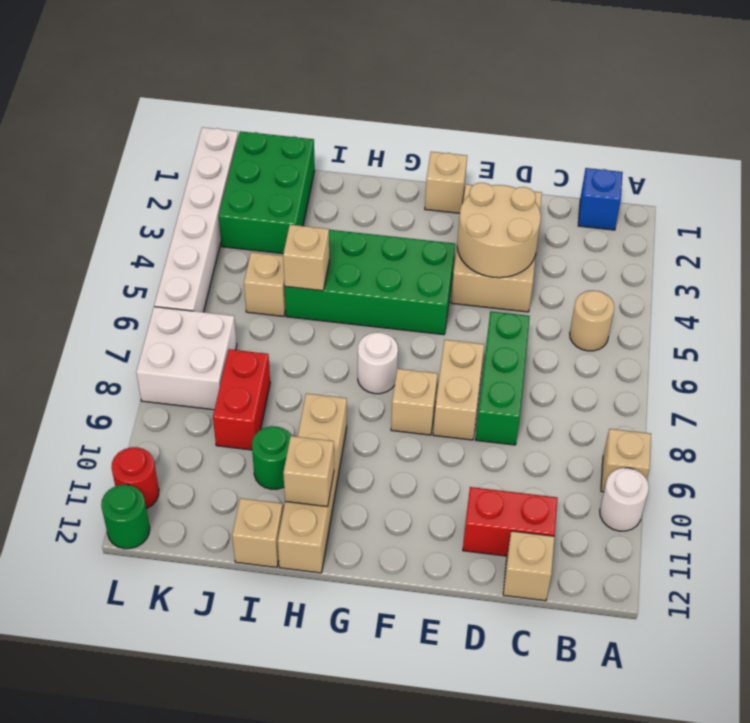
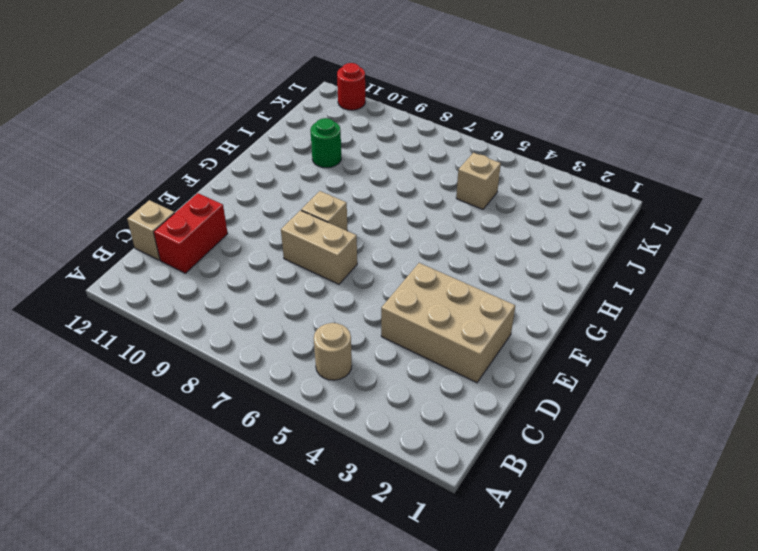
none -> tan brick A9 level 1
none -> white round brick A10 level 1
none -> blue brick B1 level 1

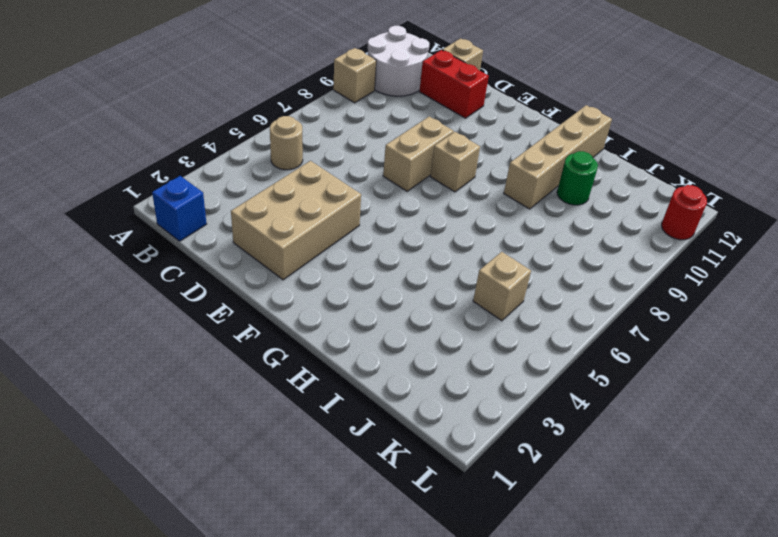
white round brick A10:B11 level 1 -> white round brick A10 level 1
none -> green brick D6:D8 level 1
none -> tan brick F1 level 1
none -> green brick F4:I5 level 1

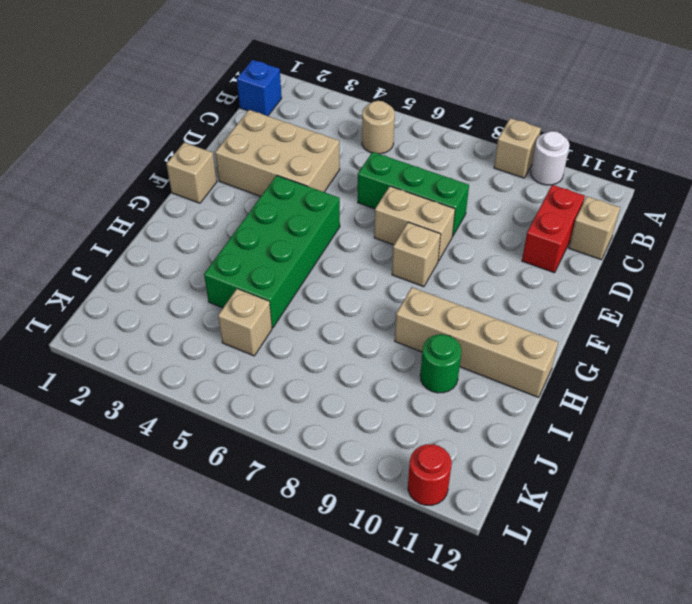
none -> white round brick G7 level 1
none -> tan brick I12 level 1
none -> green brick J1:K3 level 1

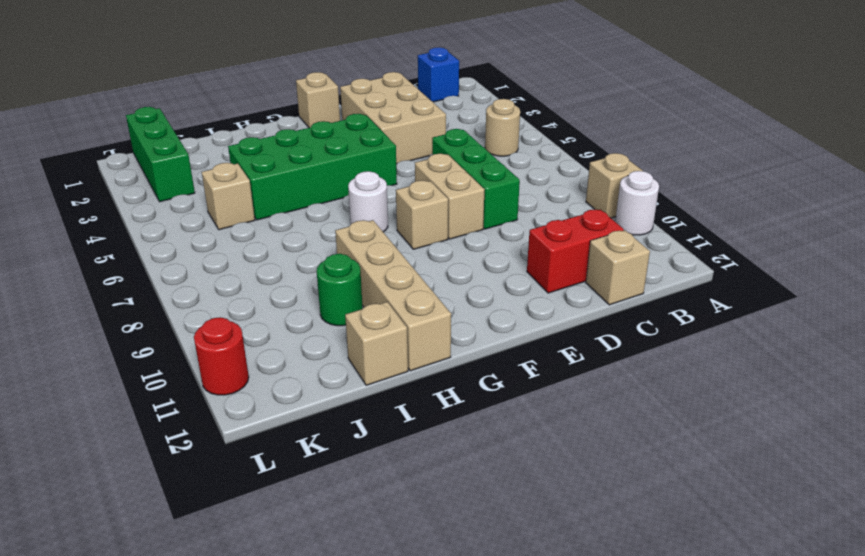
green brick K1:K3 level 1 -> green brick J1:K3 level 1
none -> red brick J8:J9 level 1
none -> white brick K7:L8 level 1
none -> white brick L1:L6 level 1

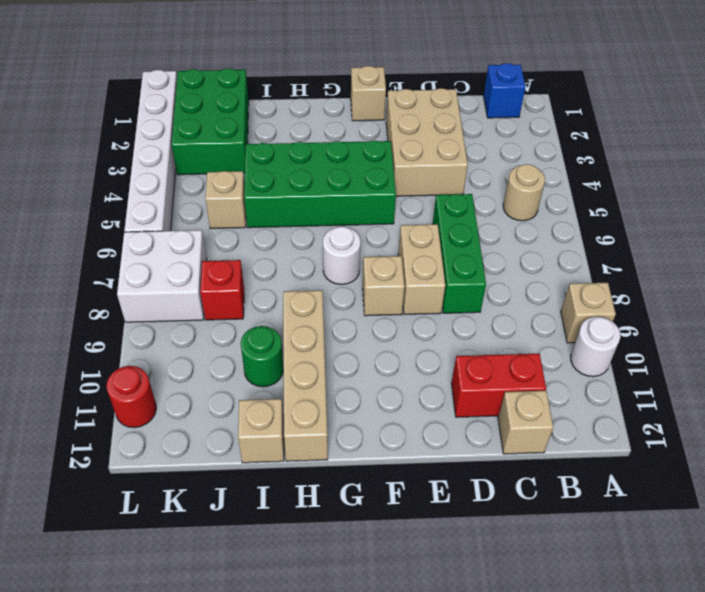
red brick J8 level 1 -> red brick J8:J9 level 1
none -> green round brick L12 level 1
none -> tan round brick D3:E4 level 2
none -> tan brick H11 level 2

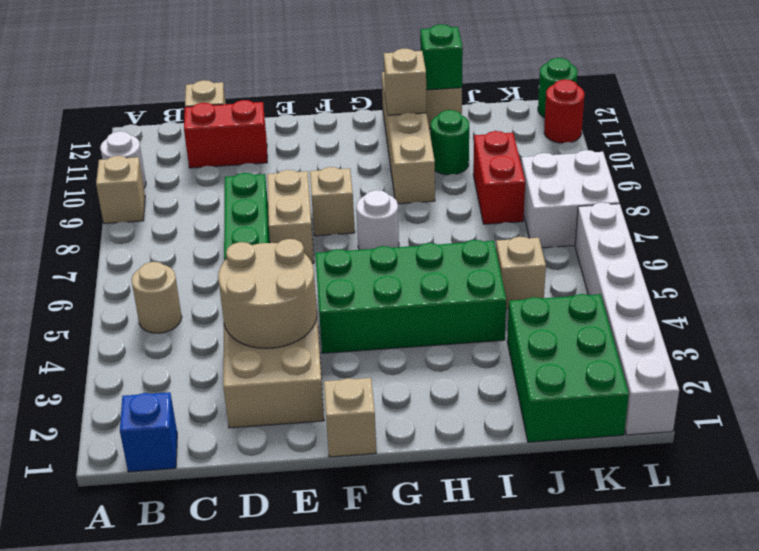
green brick I12 level 2 -> none
none -> tan brick I5 level 2

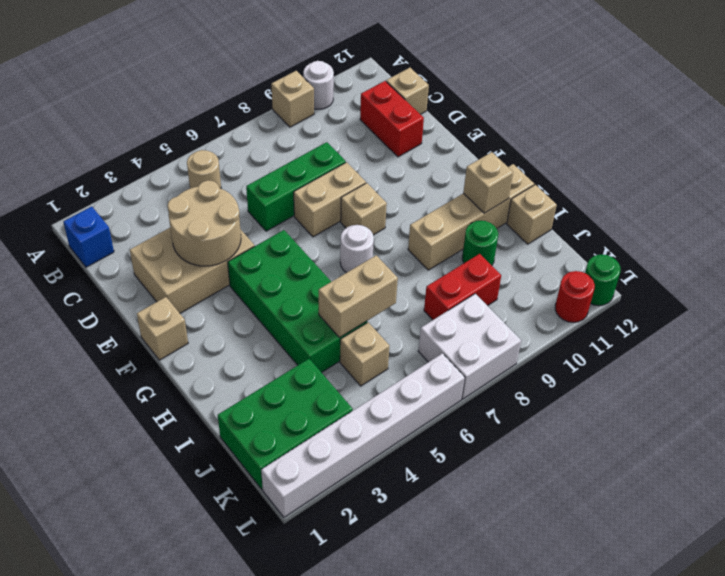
tan brick I5:I6 level 2 -> tan brick I5 level 2

